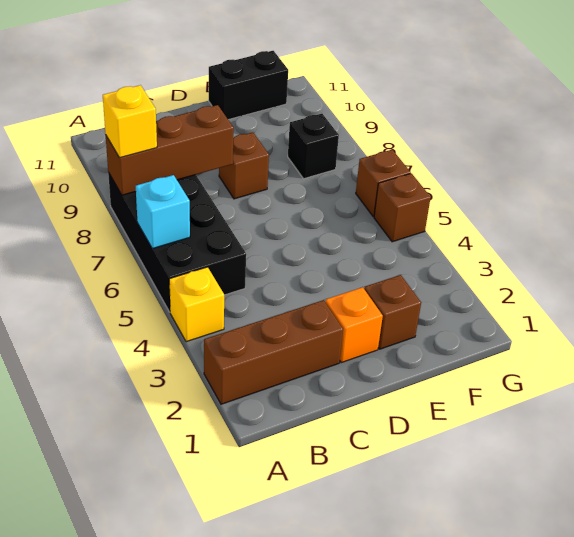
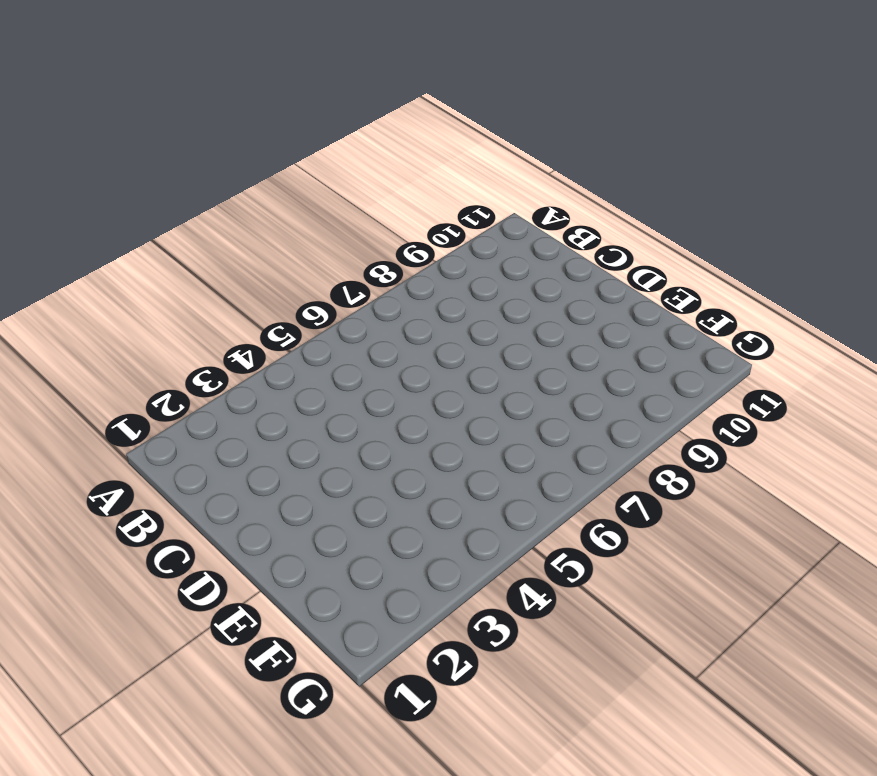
none -> brown brick A2:C2 level 1
none -> yellow brick A4 level 1
none -> black brick A5:B8 level 1

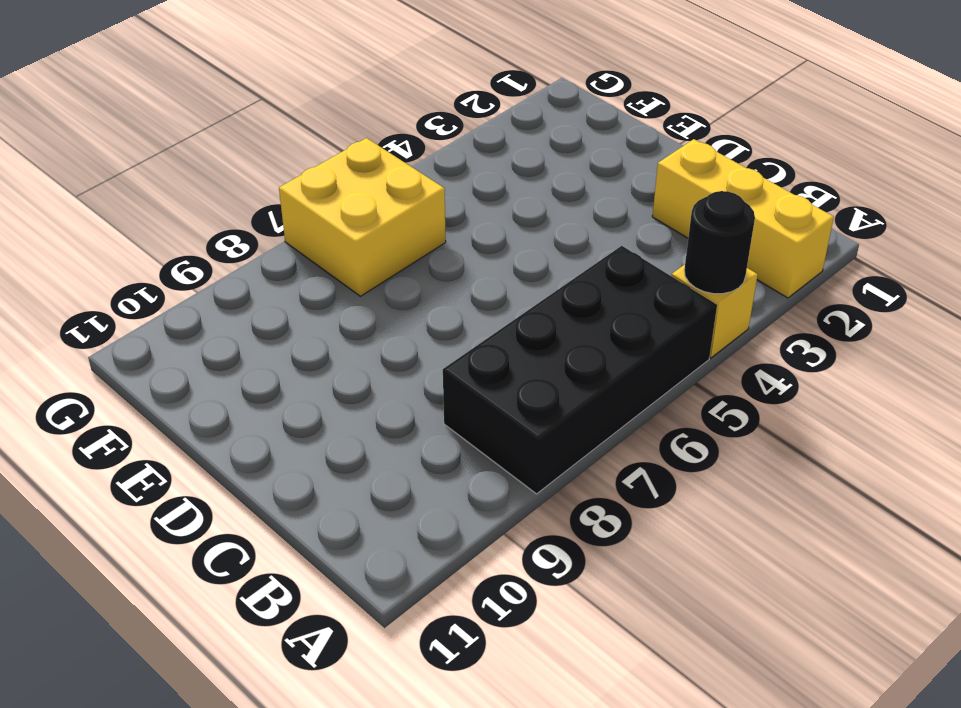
yellow brick A2:C2 level 1 -> brown brick A2:C2 level 1
black round brick A4 level 2 -> none
yellow brick F6:G7 level 1 -> brown brick G6 level 1
none -> orange brick D2 level 1
none -> brown brick D8 level 1
none -> brown brick E2 level 1

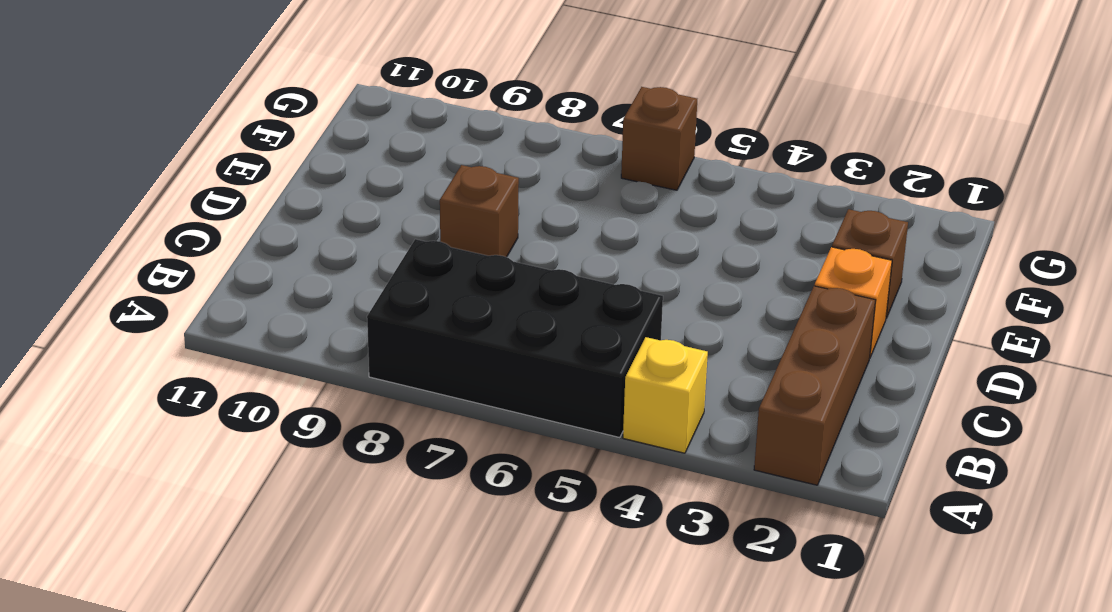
none -> black brick E11:F11 level 1
none -> black brick F8 level 1
none -> brown brick G5 level 1

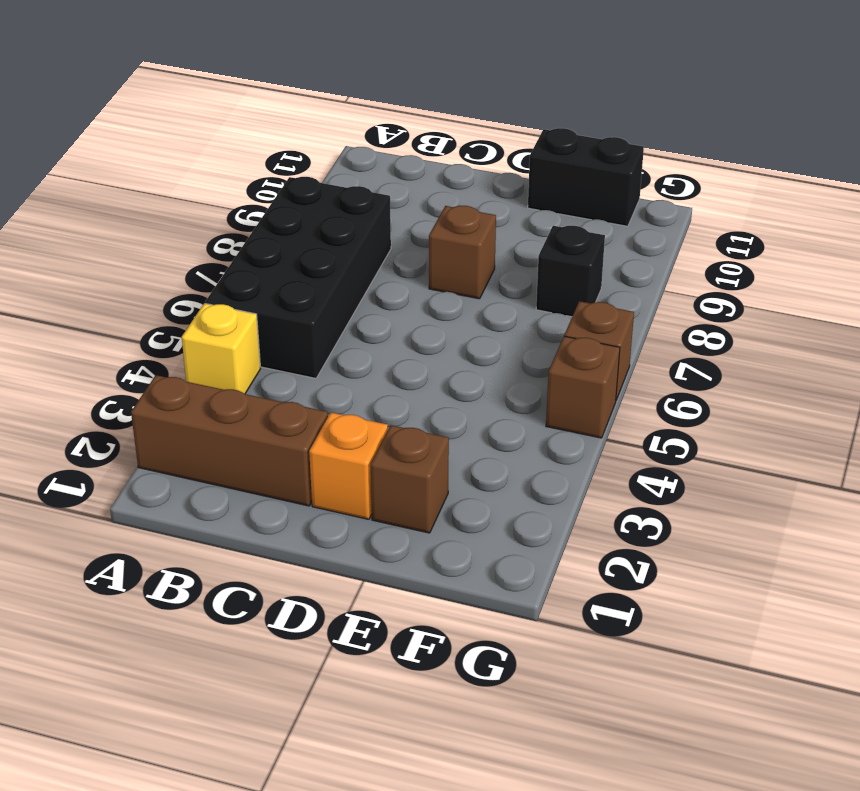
none -> cyan brick A6 level 2
none -> brown brick A8:C8 level 2
none -> yellow brick A8 level 3

